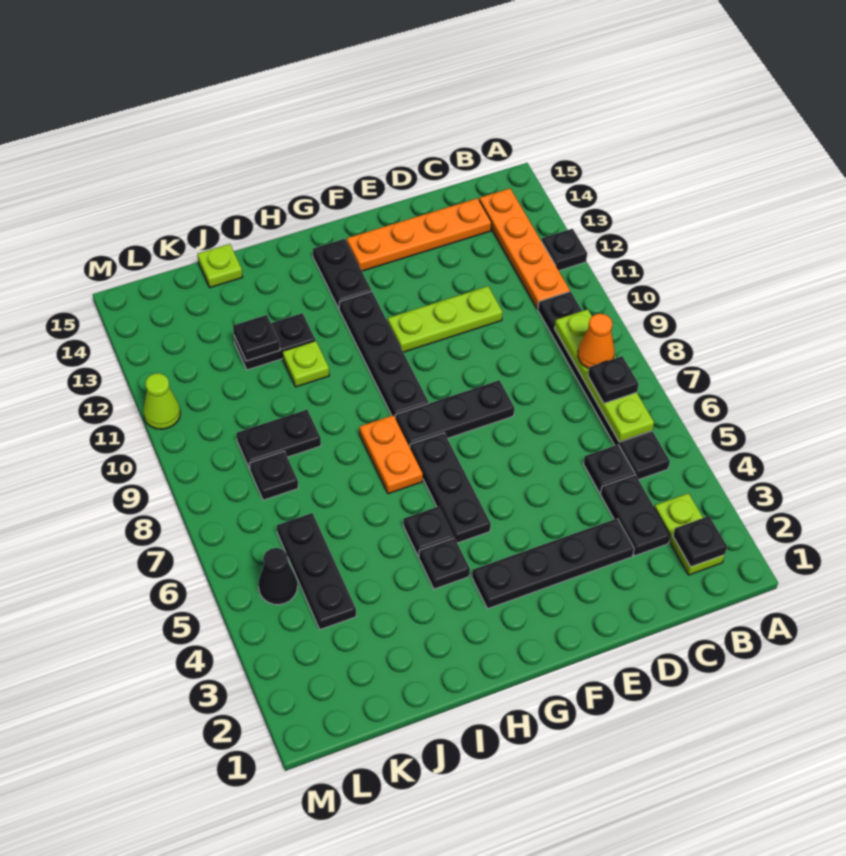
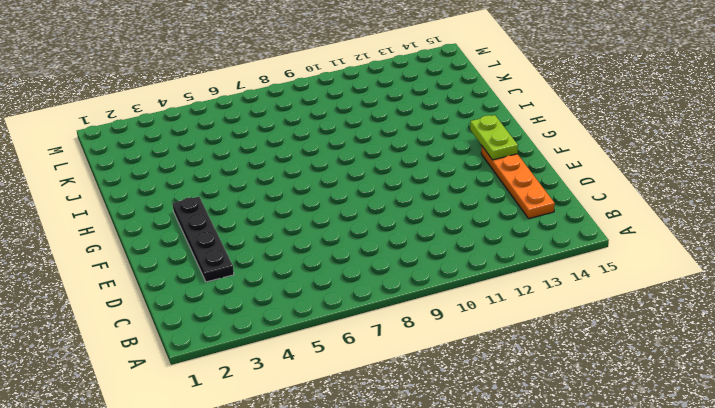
lime plate F14:G14 level 2 -> lime plate B2:B3 level 1
none -> black plate A12 level 1
none -> black plate B5:B10 level 1
none -> orange plate B11:B14 level 1

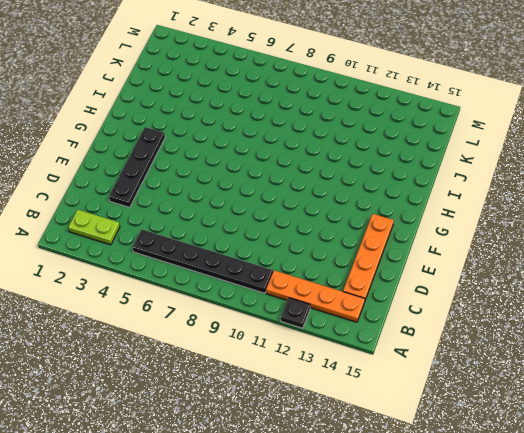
none -> black plate C3:C4 level 1
none -> black plate C5 level 1
none -> lime plate D11:F11 level 1

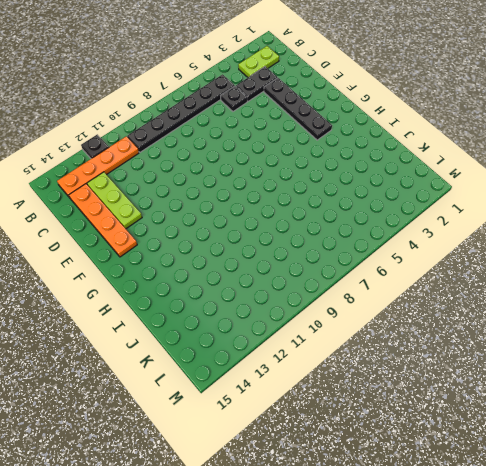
lime plate C13:E13 level 1 -> lime plate D11:F11 level 1
none -> black plate E8:G8 level 1
none -> black plate G5:G7 level 1
none -> black plate G9:G12 level 1

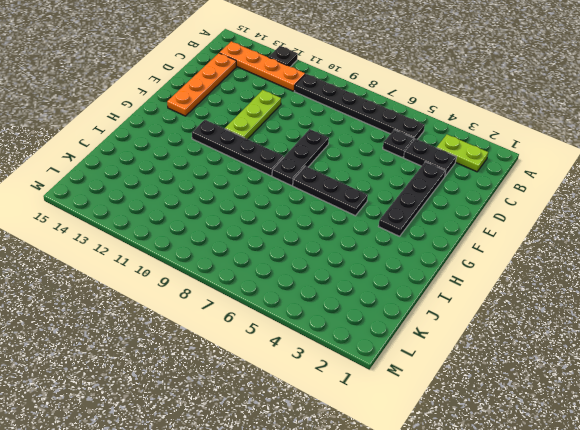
none -> black plate G13:G14 level 1
none -> black plate H4 level 1
none -> black plate H5 level 1

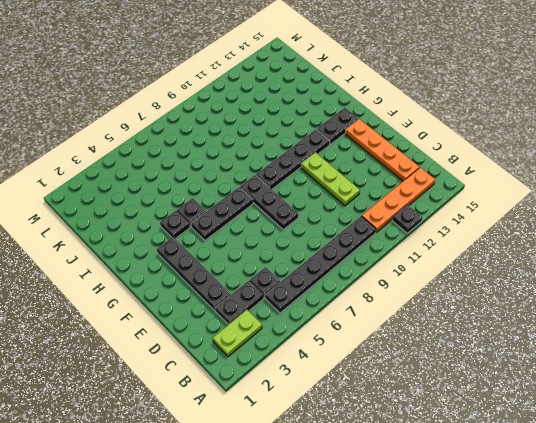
none -> orange plate H7:H8 level 1
none -> lime plate I11 level 1
none -> black plate I12:J12 level 1

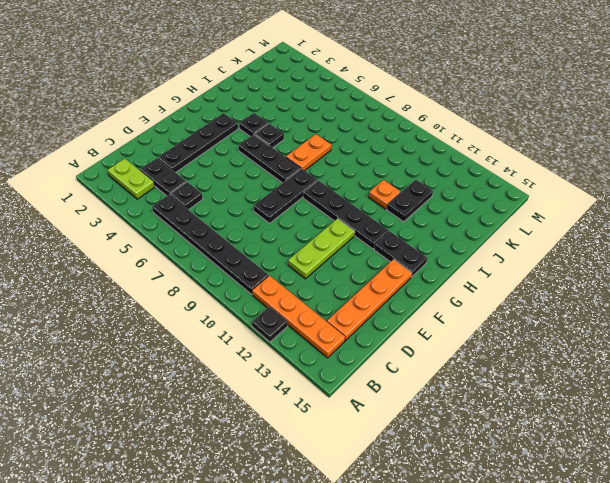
orange plate H7:I7 level 1 -> orange plate H7:H8 level 1
orange plate I11 level 1 -> lime plate I11 level 1
none -> black plate J9:K9 level 1
none -> lime plate J15 level 1
none -> black plate K4:K6 level 1

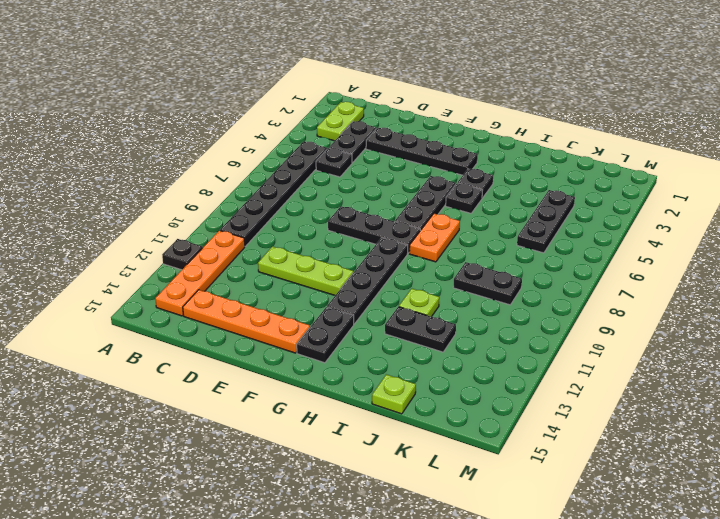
none -> black plate K8 level 1
none -> black cone L5 level 1
none -> lime cone M11 level 1

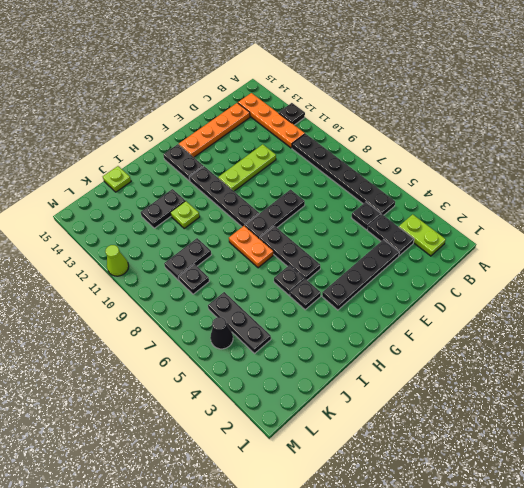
none -> black plate B2 level 2
none -> lime plate B6:B9 level 2
none -> black plate J12 level 2

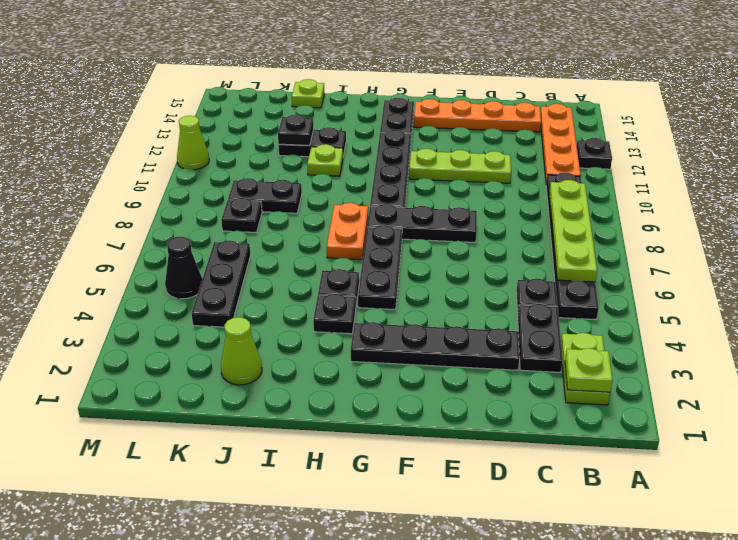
lime plate B2 level 2 -> black plate B2 level 2
lime cone J2 level 1 -> none
none -> black plate B7 level 3
none -> orange cone B8 level 3

